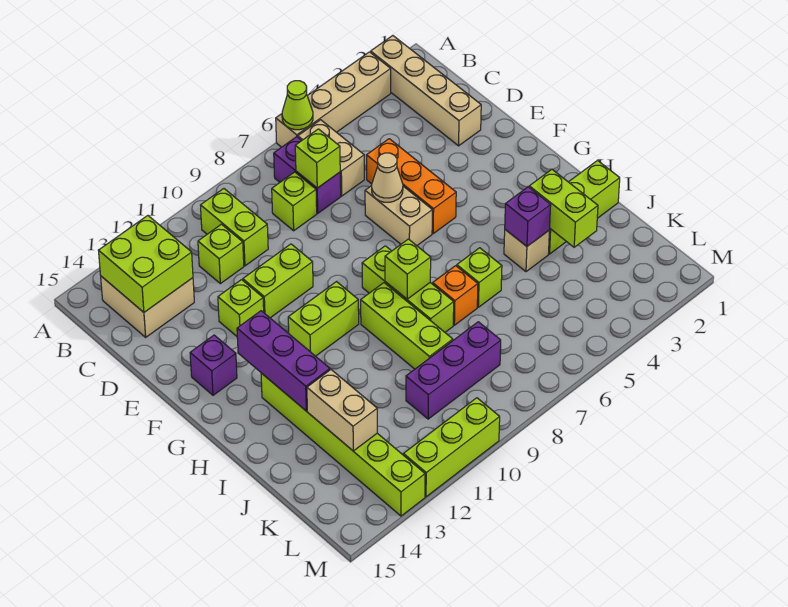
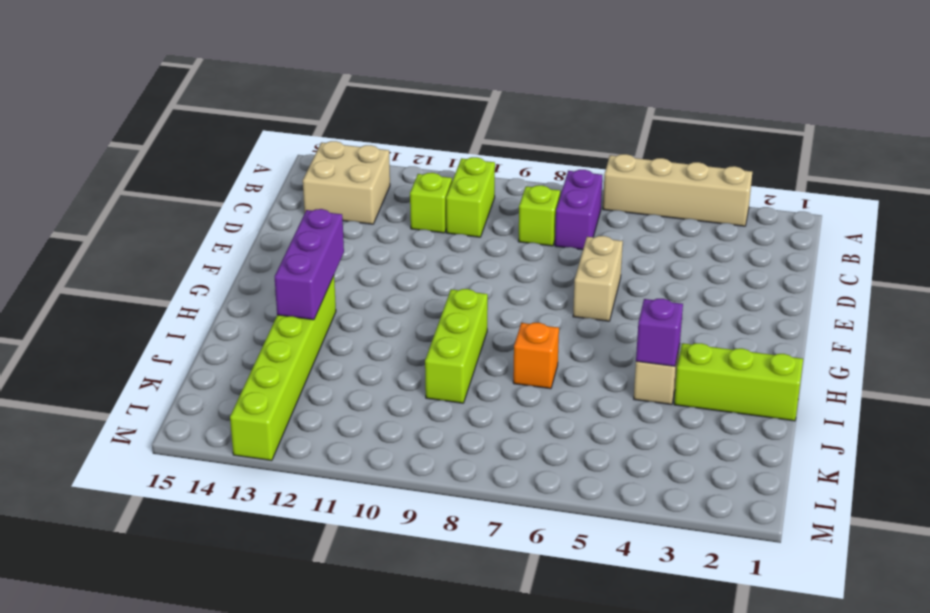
none -> tan brick A2:D2 level 1
none -> tan brick B6:C6 level 1
none -> orange brick D5:F5 level 1
none -> lime brick E10:E11 level 1

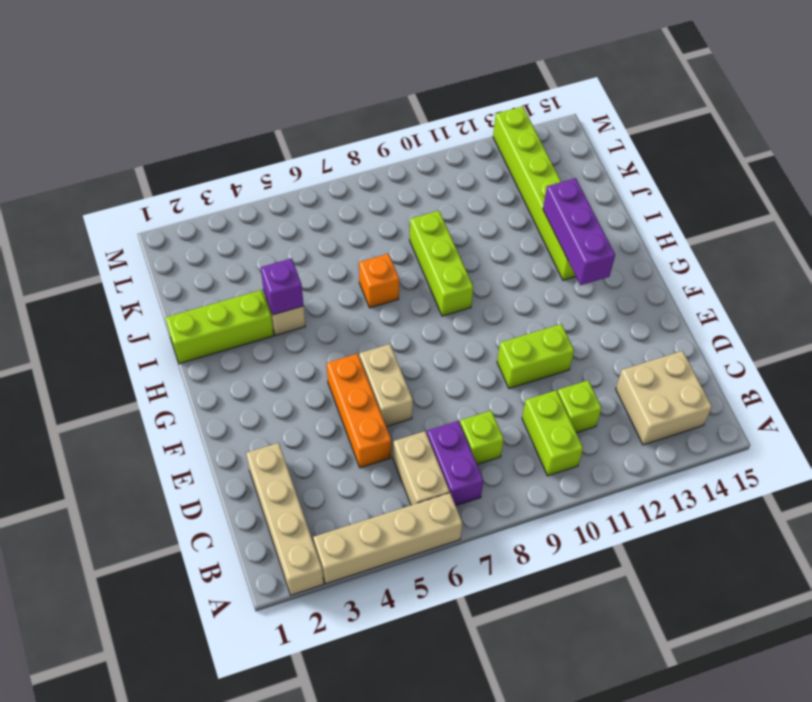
none -> lime brick E12 level 1
none -> purple brick F14 level 1
none -> lime brick G8:I8 level 1
none -> lime brick G10:G11 level 1

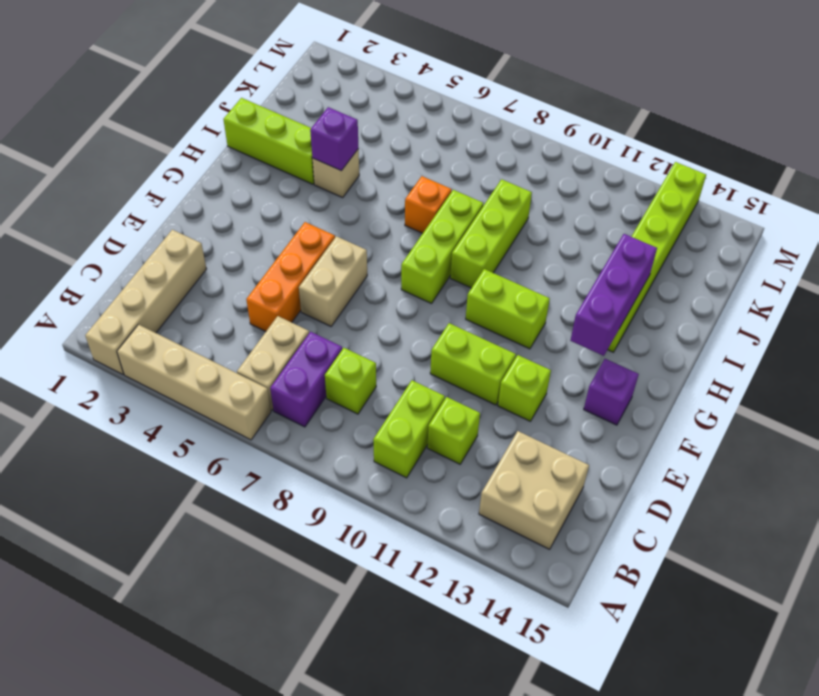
none -> lime brick I6 level 1
none -> purple brick K8:K10 level 1
none -> lime brick M10:M12 level 1
none -> lime cone A6 level 2

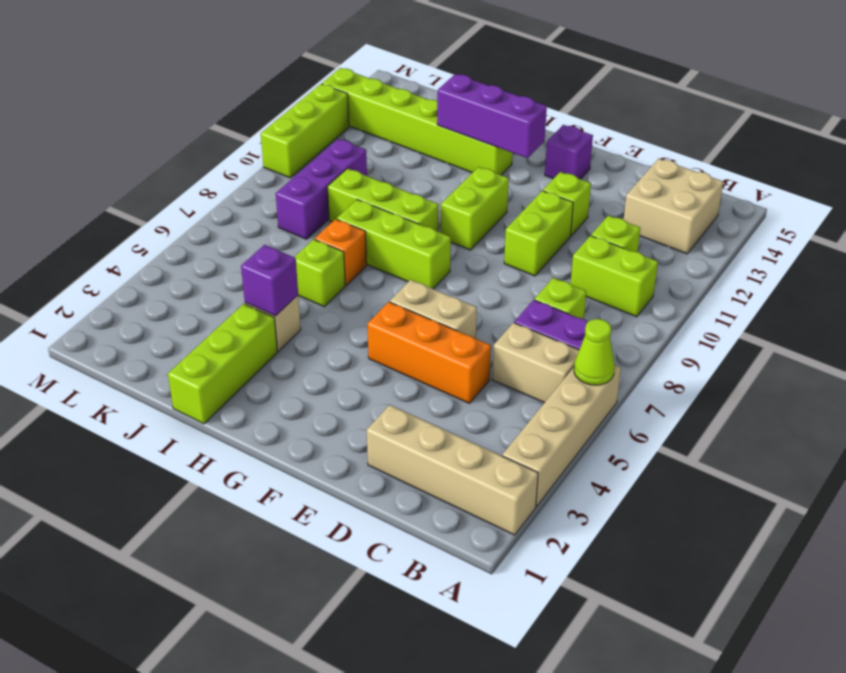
none -> lime brick B13:C14 level 2
none -> lime brick C7 level 2
none -> tan cone E6 level 2
none -> lime brick H8 level 2

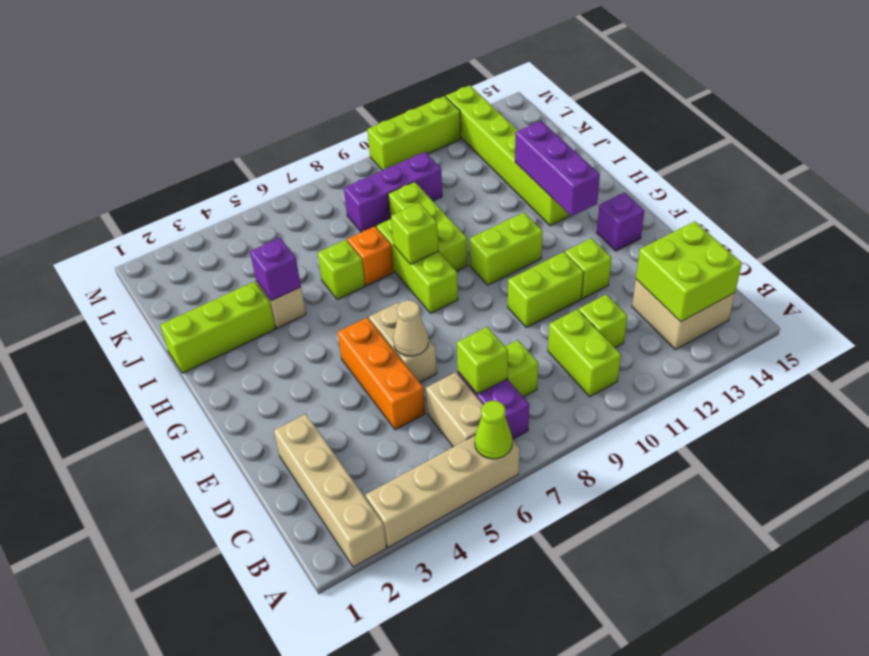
none -> lime brick I3:J3 level 2
none -> tan brick J13:K13 level 2

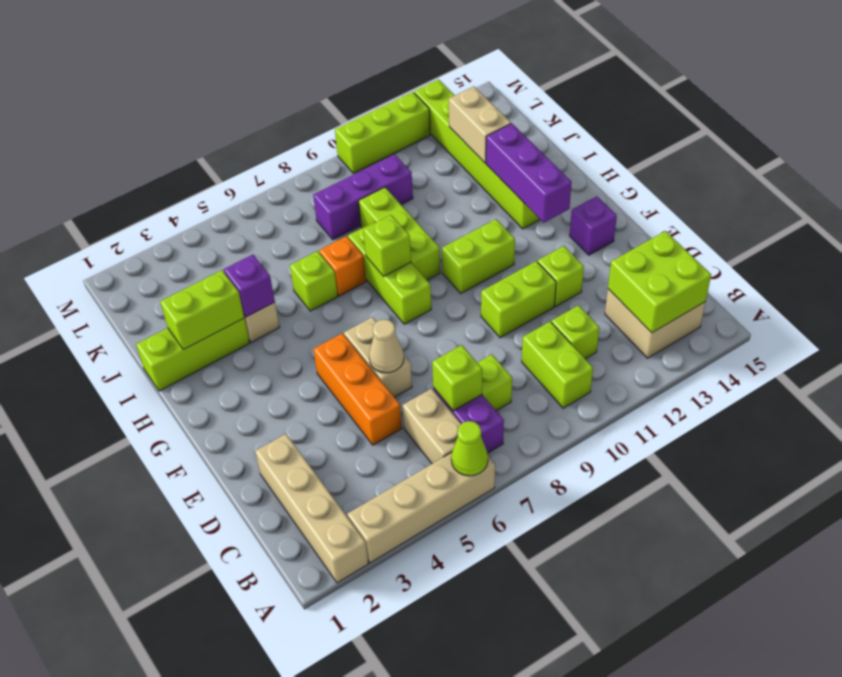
lime brick I2:I3 level 2 -> lime brick I3:J3 level 2

